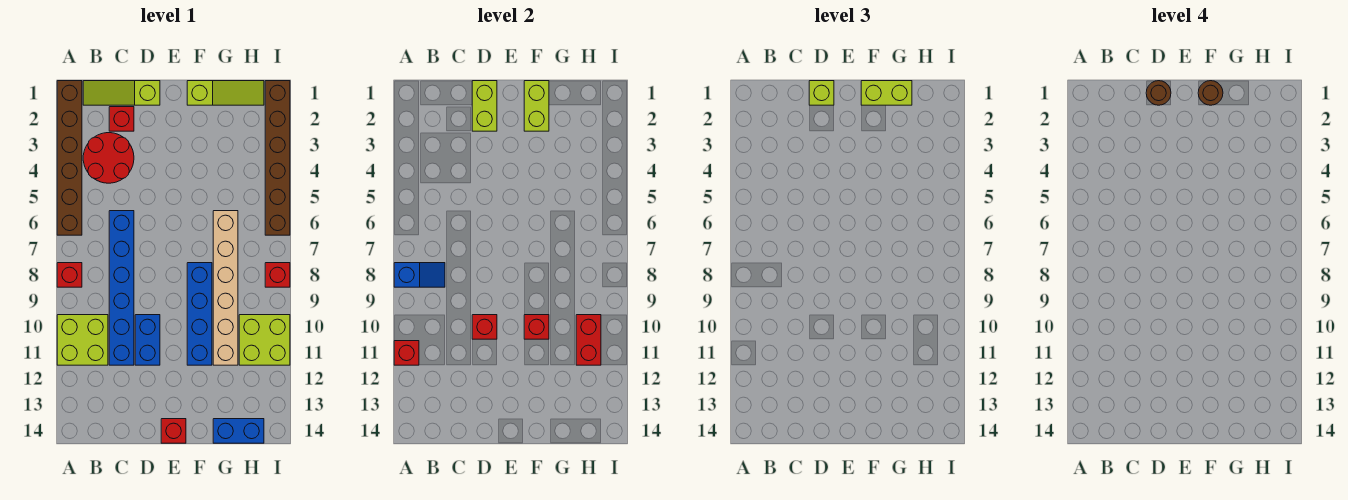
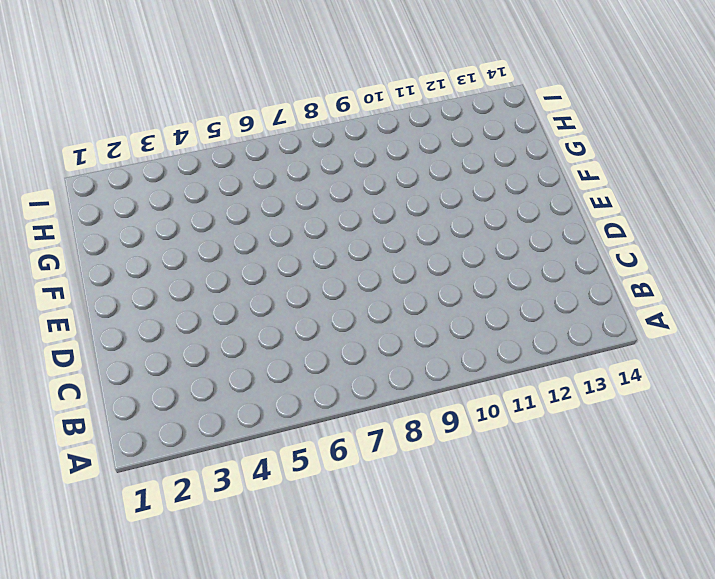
none -> brown brick A1:A6 level 1
none -> red brick A8 level 1
none -> lime brick A10:B11 level 1

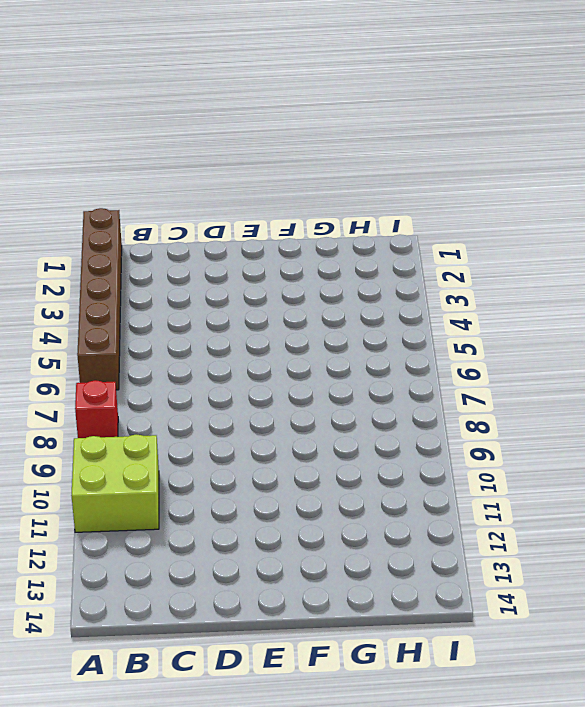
none -> lime slope B1:D1 level 1 top D
none -> red round brick B3:C4 level 1
none -> red brick C2 level 1

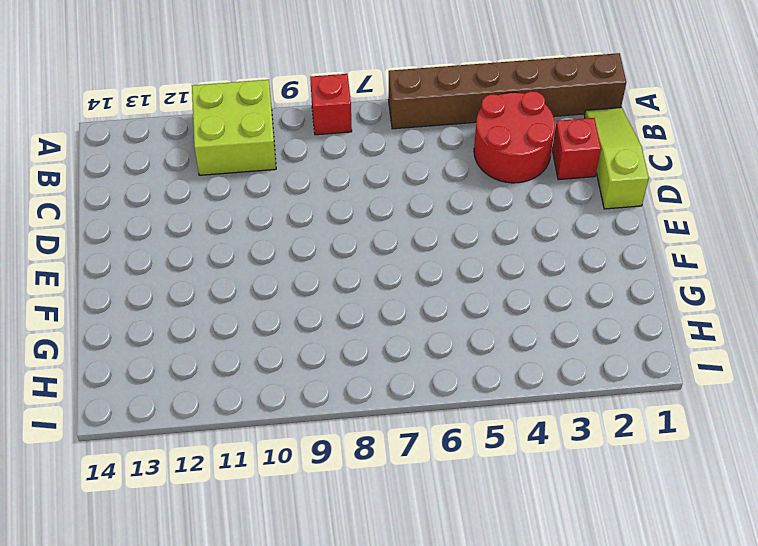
none -> blue brick C6:C11 level 1
none -> blue brick D10:D11 level 1
none -> red brick E14 level 1

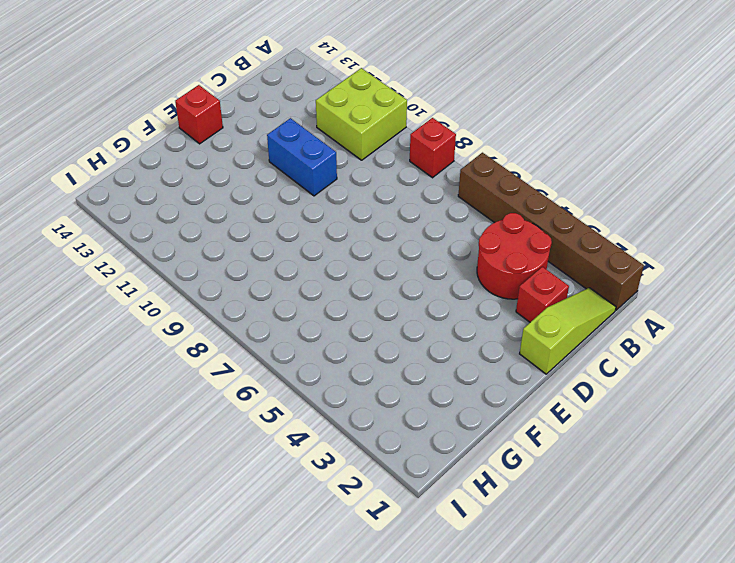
none -> blue brick C6:C11 level 1
none -> lime slope F1:H1 level 1 top F
none -> blue brick F8:F11 level 1

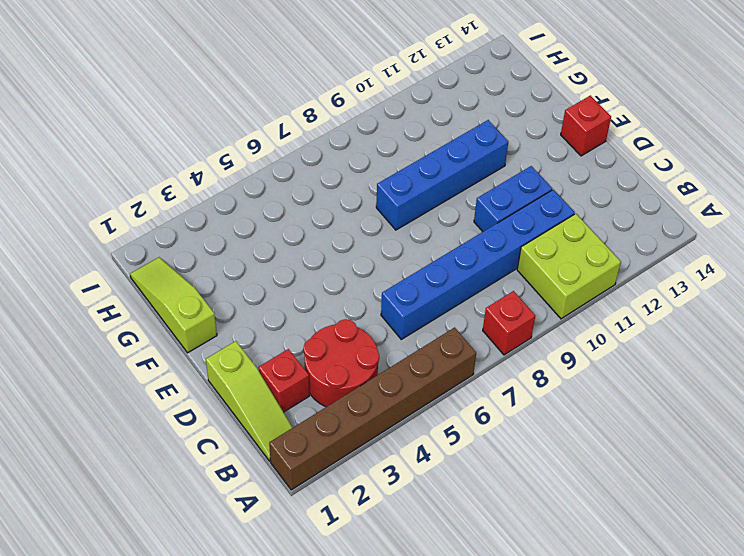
none -> tan brick G6:G11 level 1
none -> blue brick G14:H14 level 1
none -> lime brick H10:I11 level 1

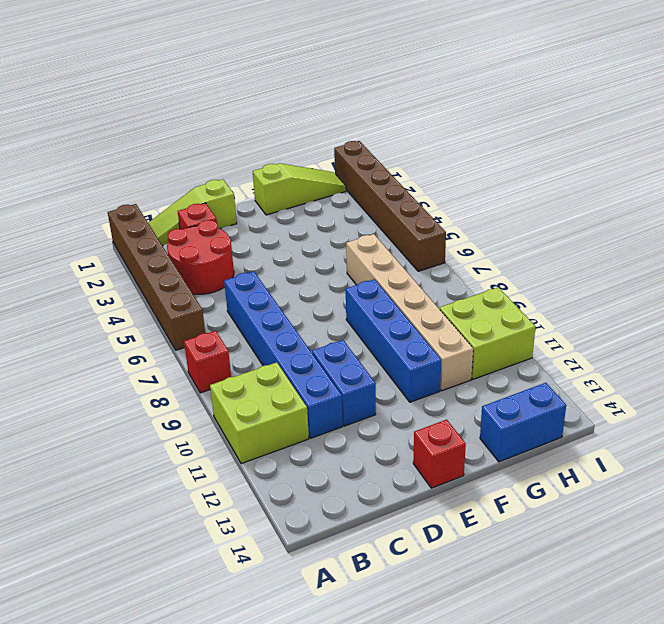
none -> red brick I8 level 1
none -> blue slope A8:B8 level 2 top A
none -> red brick A11 level 2

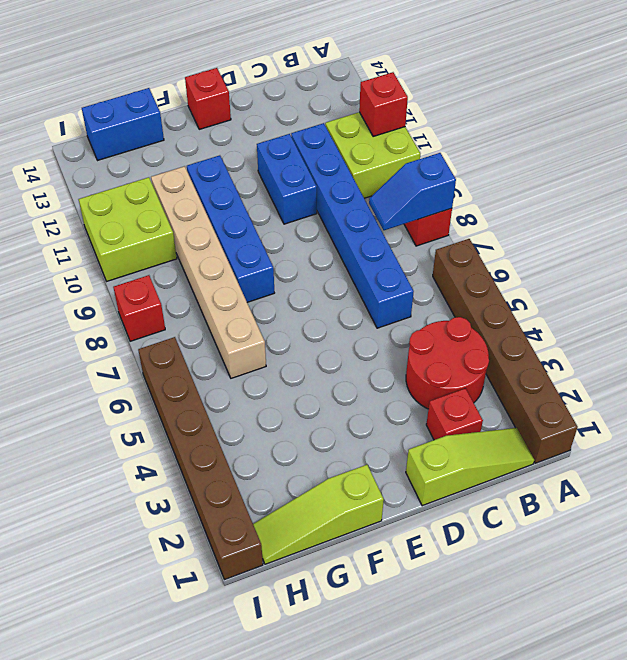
none -> lime brick D1:D2 level 2
none -> red brick D10 level 2
none -> lime brick F1:F2 level 2

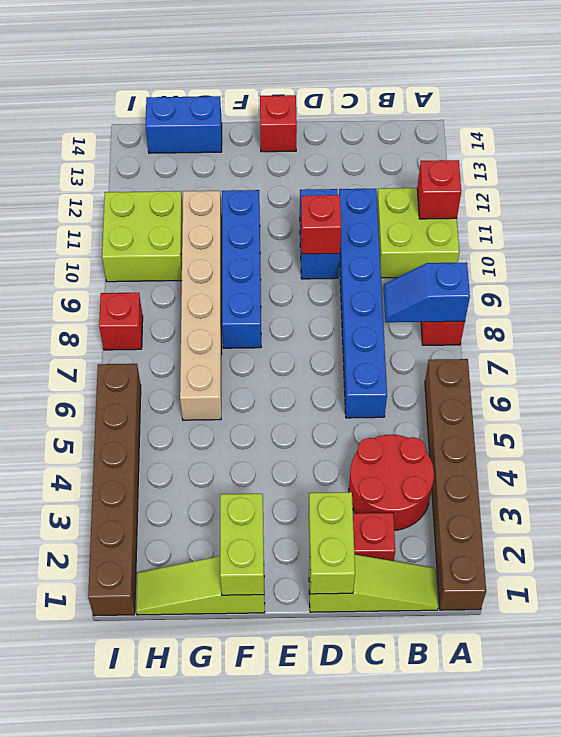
none -> red brick F10 level 2
none -> red brick H10:H11 level 2
none -> lime brick D1 level 3

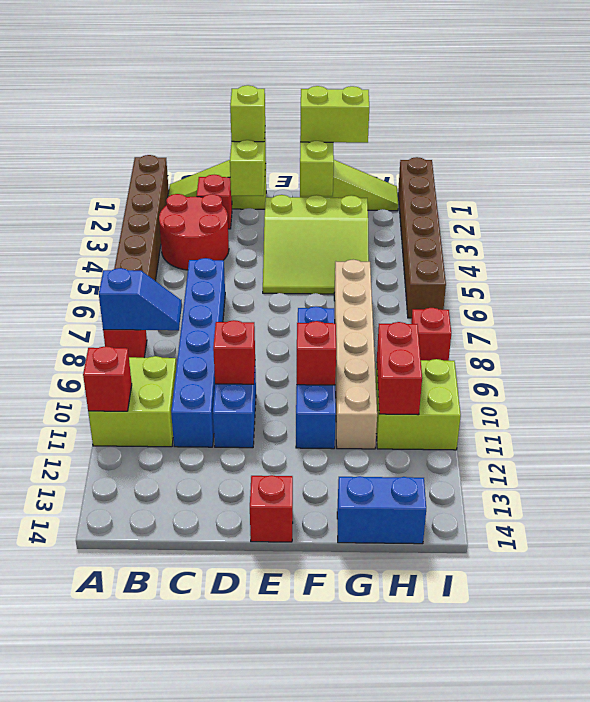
lime slope E3:G5 level 1 top 3 -> none
none -> brown round brick D1 level 4
none -> brown round brick F1 level 4

